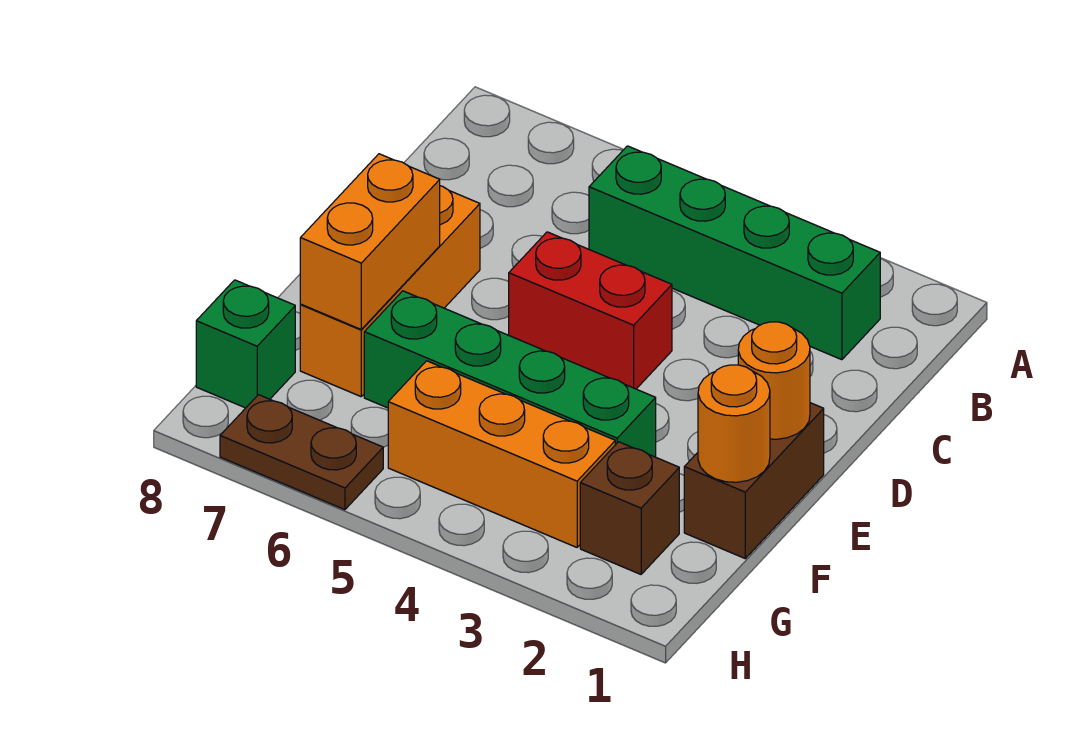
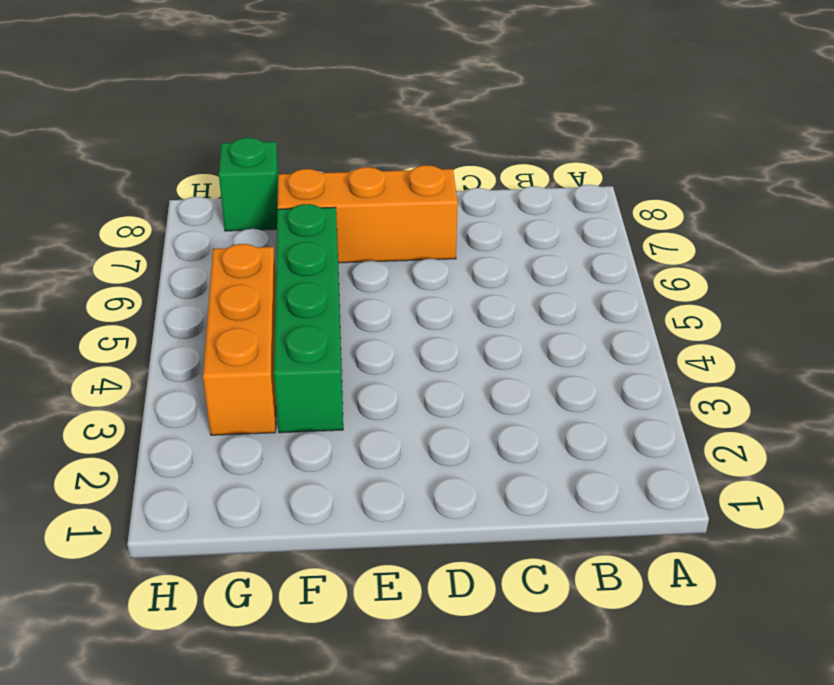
none -> green brick B2:B5 level 1
none -> red brick D4:D5 level 1
none -> brown brick E1:F1 level 1

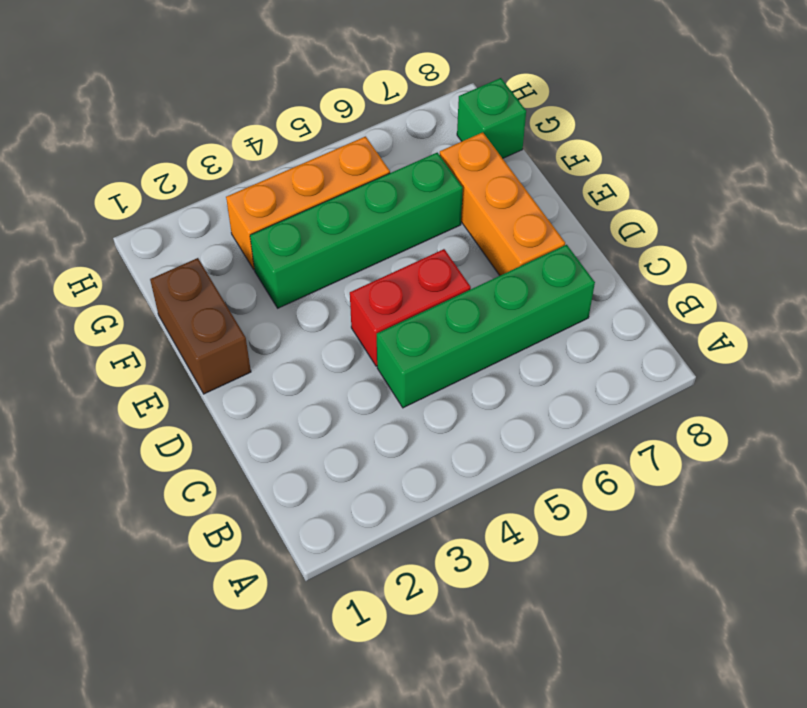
green brick C4:C7 level 1 -> green brick B2:B5 level 1
none -> brown brick G2 level 1
none -> brown plate H6:H7 level 1
none -> orange round brick E1 level 2

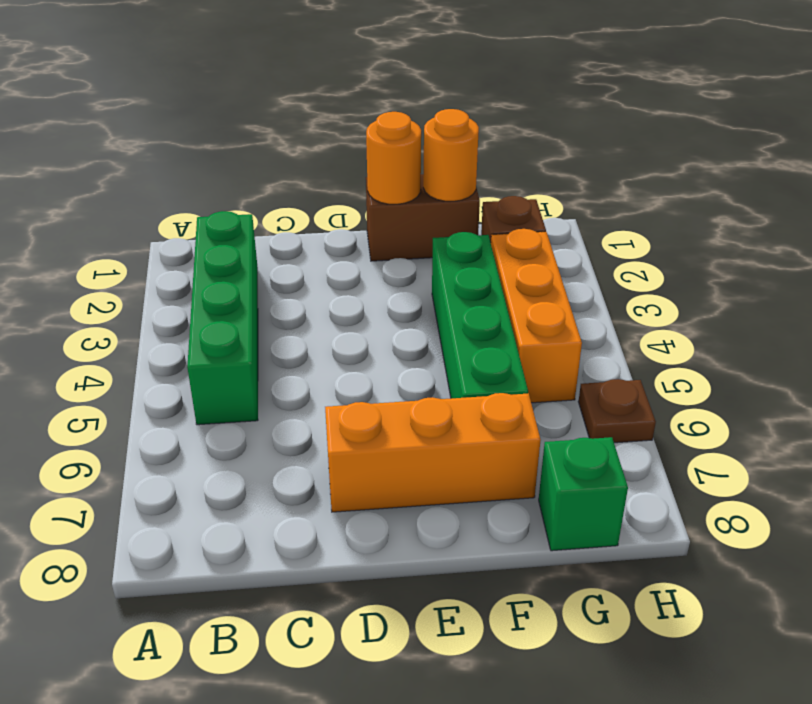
brown plate H6 level 1 -> brown plate H6:H7 level 1
none -> red brick D4:D5 level 1
none -> orange brick E7:F7 level 2

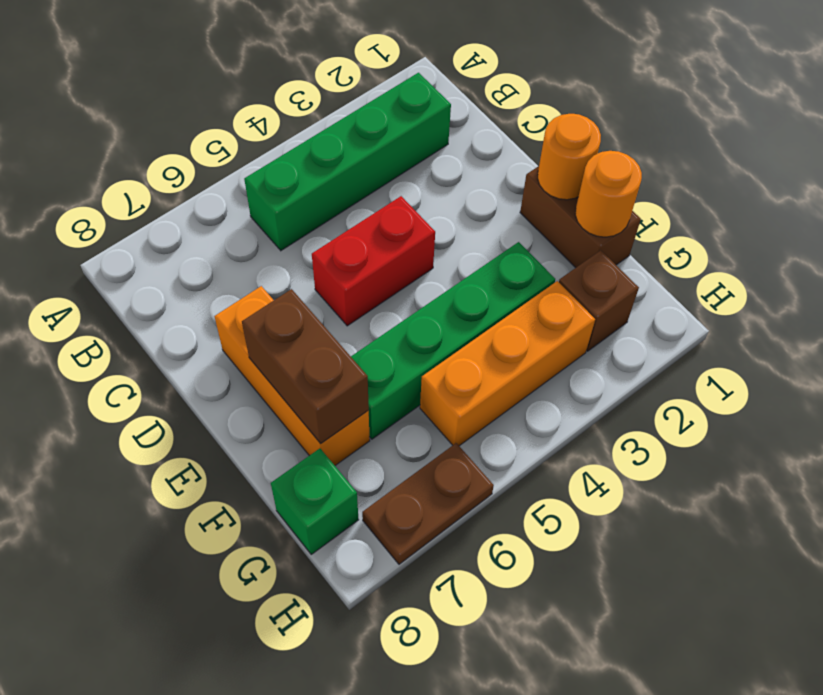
brown brick E7:F7 level 2 -> orange brick E7:F7 level 2

